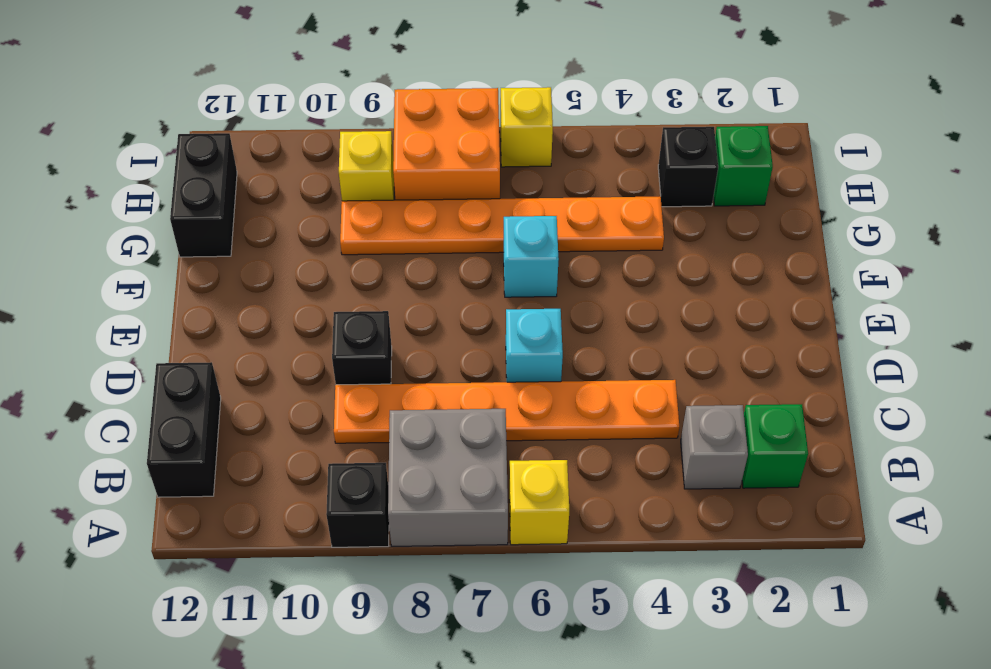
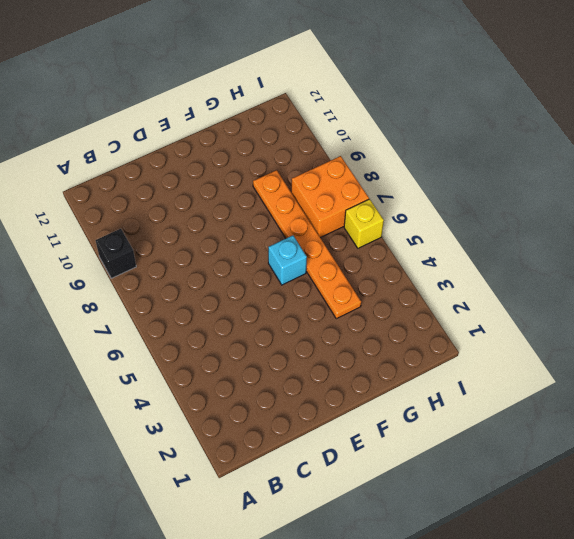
none -> yellow brick A6 level 1
none -> grey brick A7:B8 level 1
none -> green brick B2 level 1

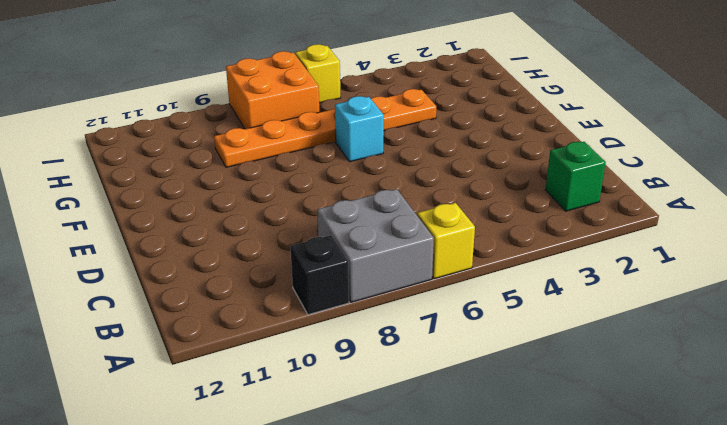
none -> grey brick B3 level 1
none -> black brick B12:C12 level 1
none -> orange plate C4:C9 level 1

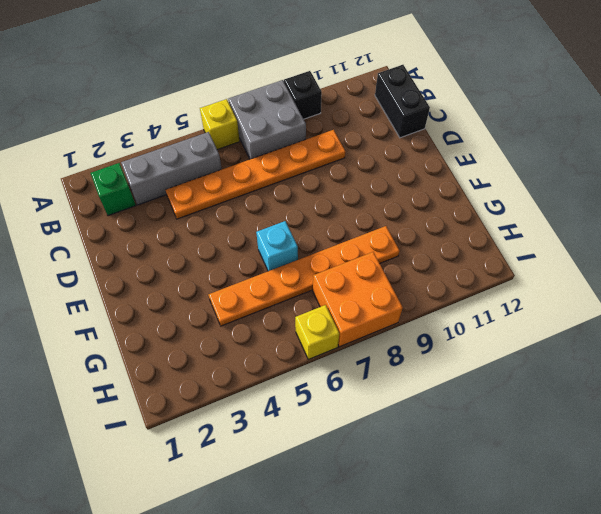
grey brick B3:B5 level 1 -> grey brick B3 level 1
none -> cyan brick D6 level 1
none -> black brick D9 level 1
none -> black brick G12:H12 level 1

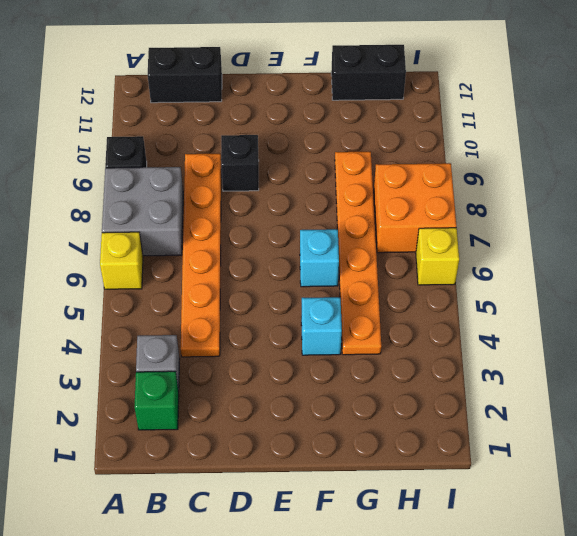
cyan brick F4 level 1 -> cyan brick D6 level 1
none -> green brick H2 level 1
none -> black brick H3 level 1
none -> yellow brick H9 level 1

